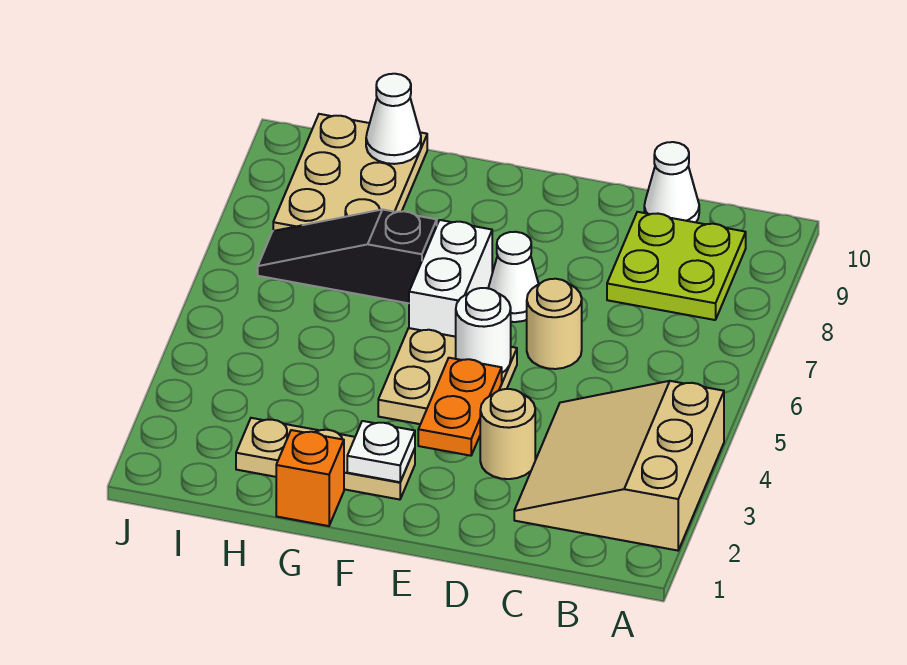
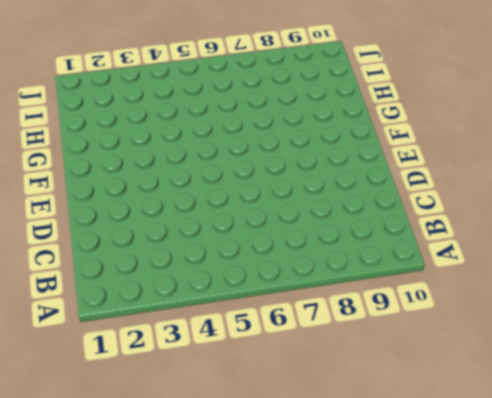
none -> tan slope A2:C4 level 1 top A
none -> lime plate B8:C9 level 1
none -> white cone C10 level 1

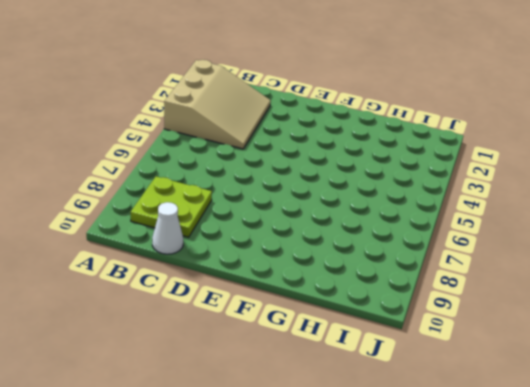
none -> tan round brick D3 level 1
none -> tan round brick D6 level 1
none -> tan plate E4:F5 level 1

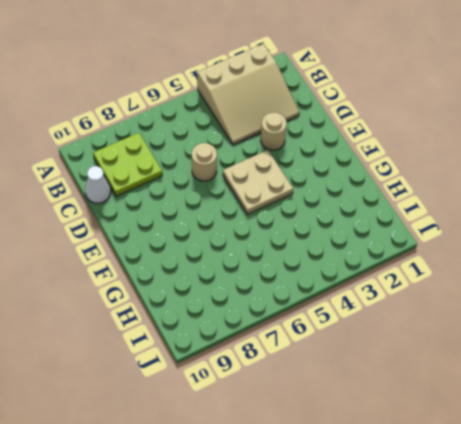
none -> white cone E7 level 1
none -> tan plate F2:H2 level 1
none -> white brick F6:F7 level 1

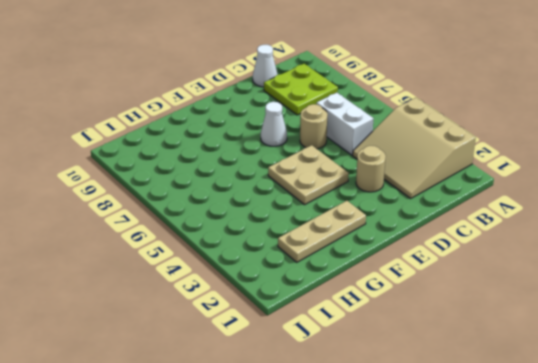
white brick C5:C6 level 1 -> white brick F6:F7 level 1
none -> orange brick G1 level 1
none -> black slope G7:I7 level 1 top G
none -> tan plate H8:I10 level 1

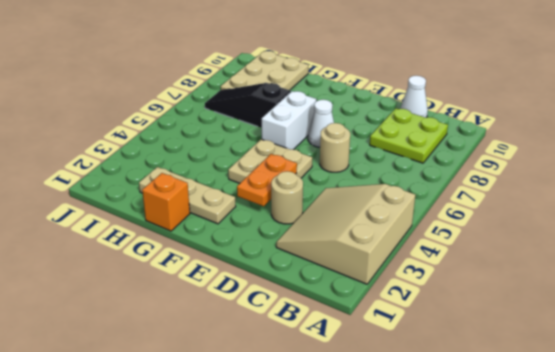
none -> white round brick E5 level 2
none -> white plate F2 level 2
none -> white cone H10 level 2

